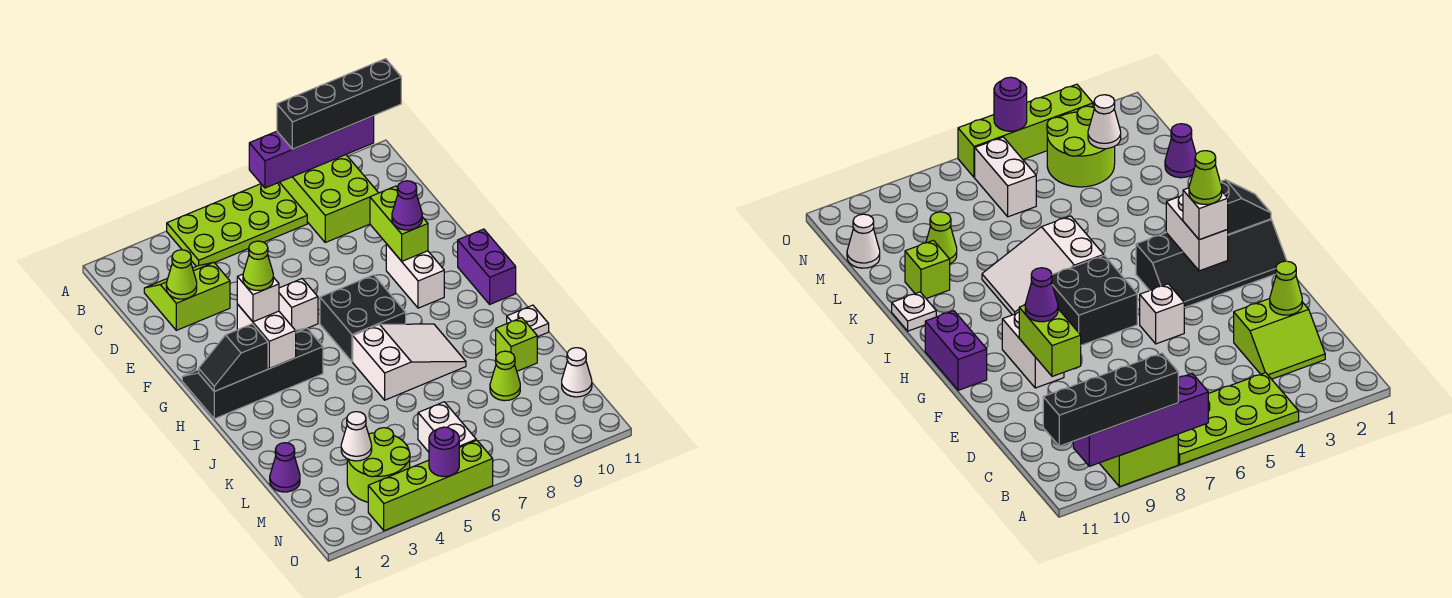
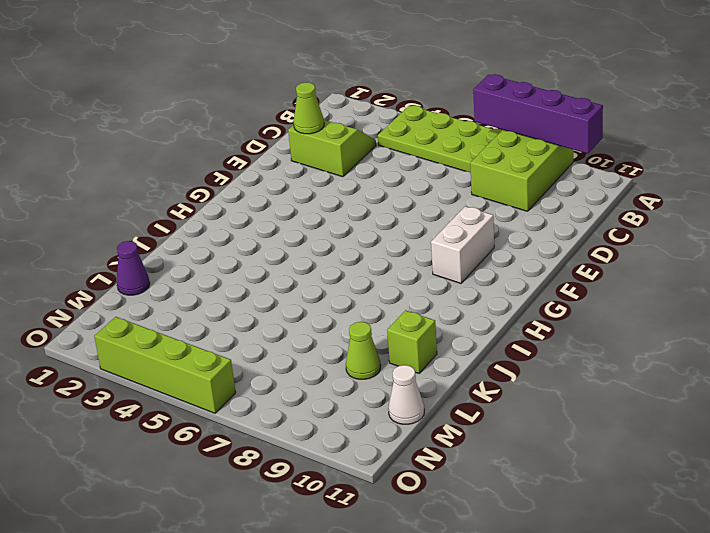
none -> white brick F5 level 1
none -> black slope G1:H4 level 1 top H
none -> black brick G6:H7 level 1

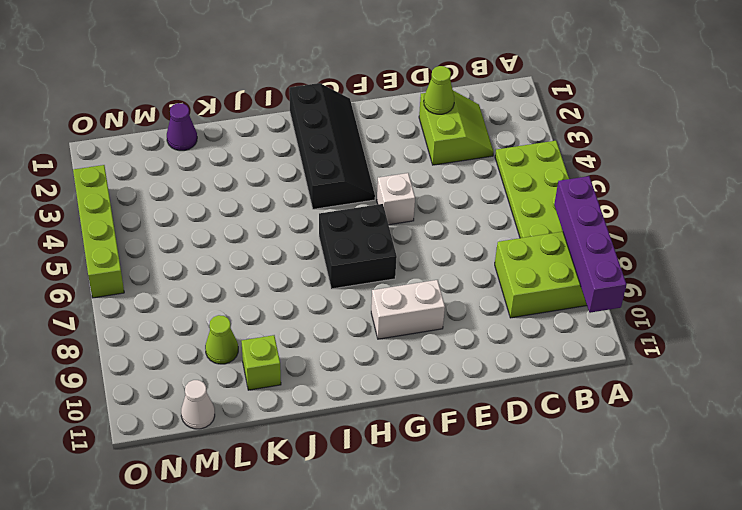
none -> purple brick G11:H11 level 1
none -> white slope I6:J8 level 1 top 6
none -> white plate J11 level 1

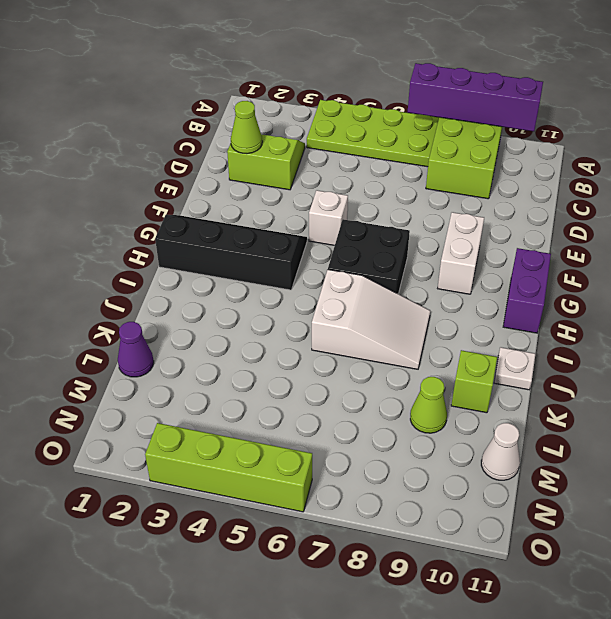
none -> lime round brick M3:N4 level 1
none -> white brick M6:N6 level 1
none -> lime brick E9:F9 level 2

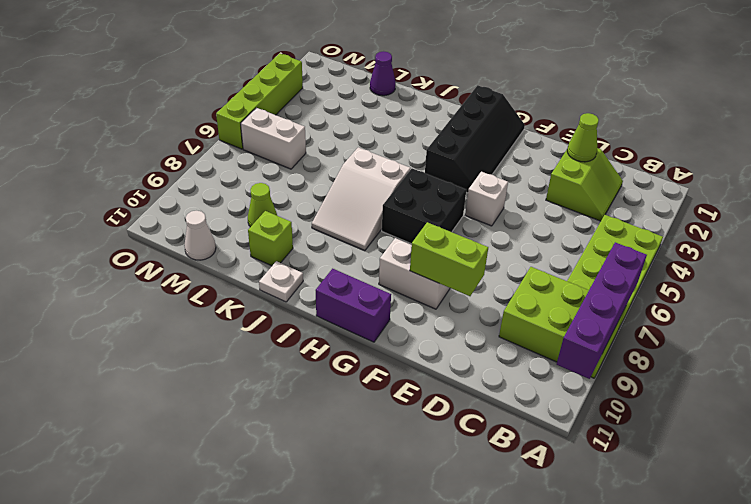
none -> lime round brick M3:N4 level 1
none -> white brick G3:H3 level 2
none -> black slope H1:H2 level 2 top 2

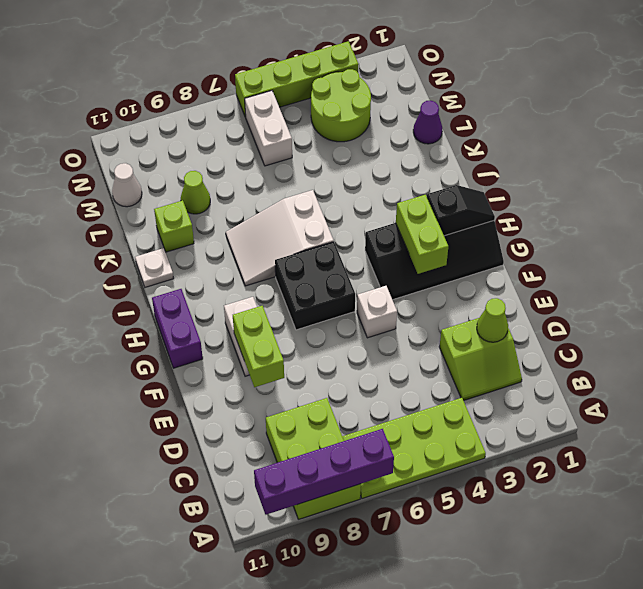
lime brick G3:H3 level 2 -> white brick G3:H3 level 2
none -> white cone M3 level 2
none -> purple round brick O5 level 2
none -> black brick A8:A11 level 3

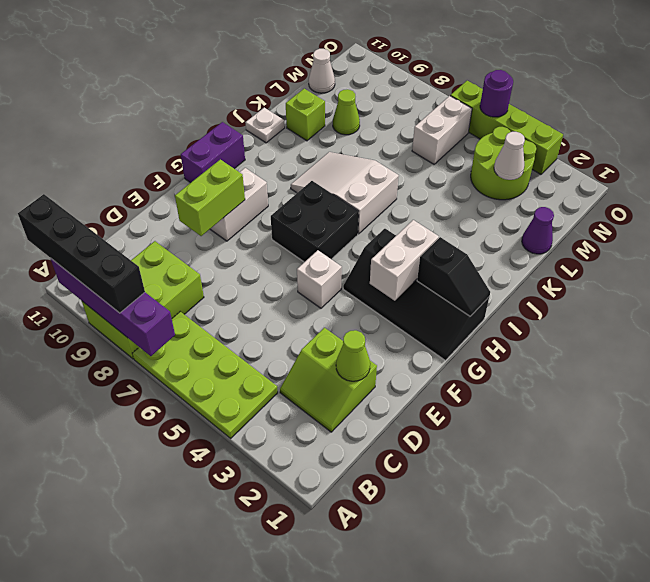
none -> purple cone F9 level 3
none -> white brick G3 level 3
none -> lime cone G3 level 4

